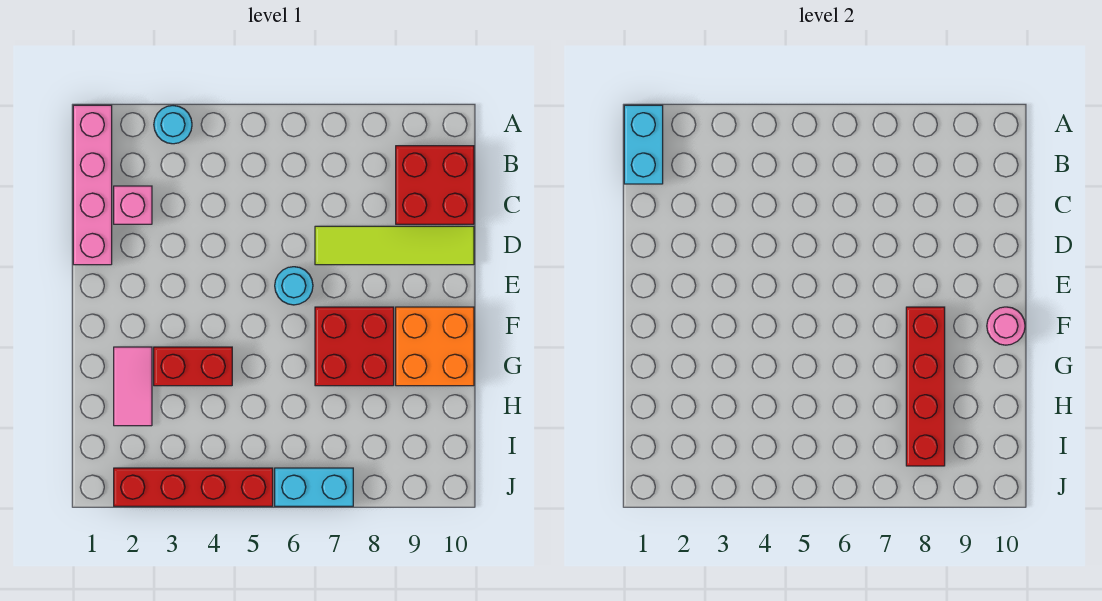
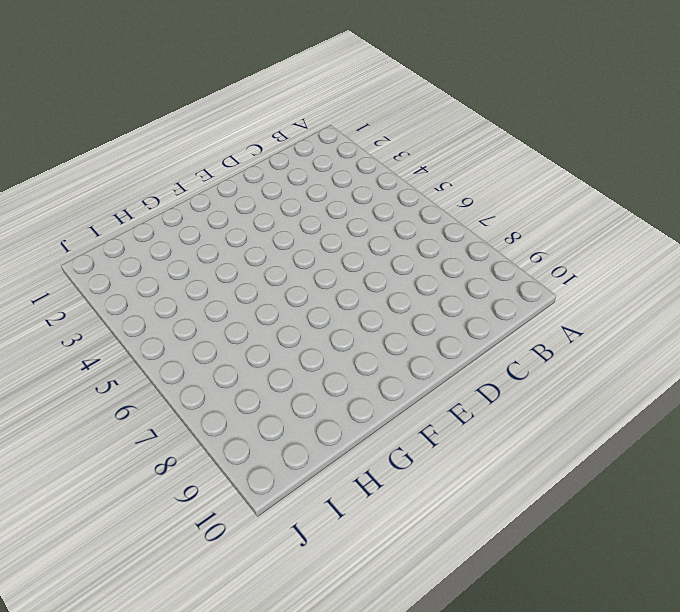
none -> pink brick A1:D1 level 1
none -> cyan round brick A3 level 1
none -> red brick B9:C10 level 1

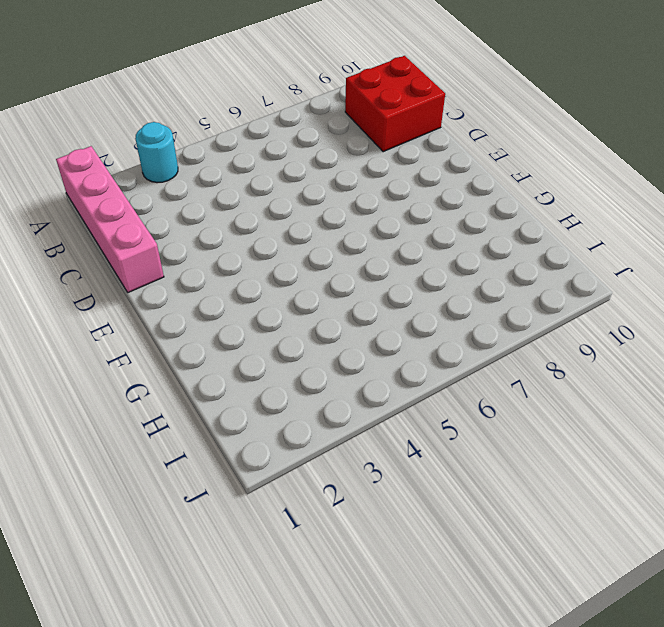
none -> pink brick C2 level 1
none -> lime tile D7:D10 level 1
none -> cyan round brick E6 level 1

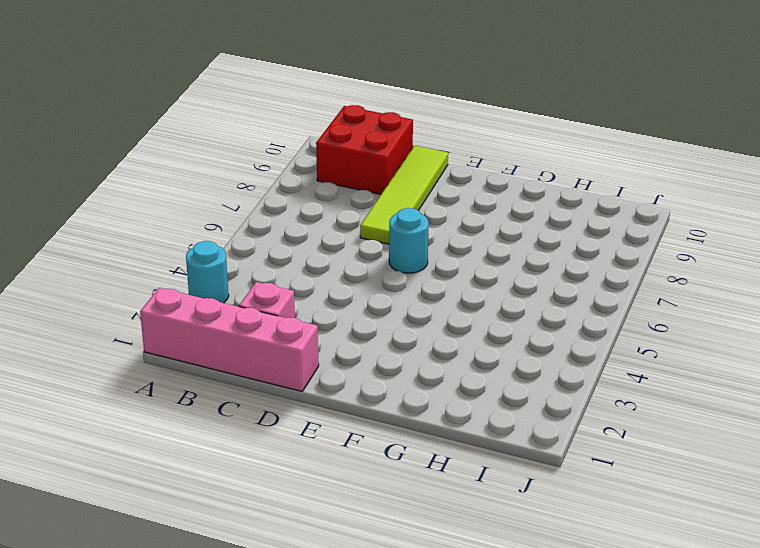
none -> red brick F7:G8 level 1
none -> orange brick F9:G10 level 1
none -> pink tile G2:H2 level 1

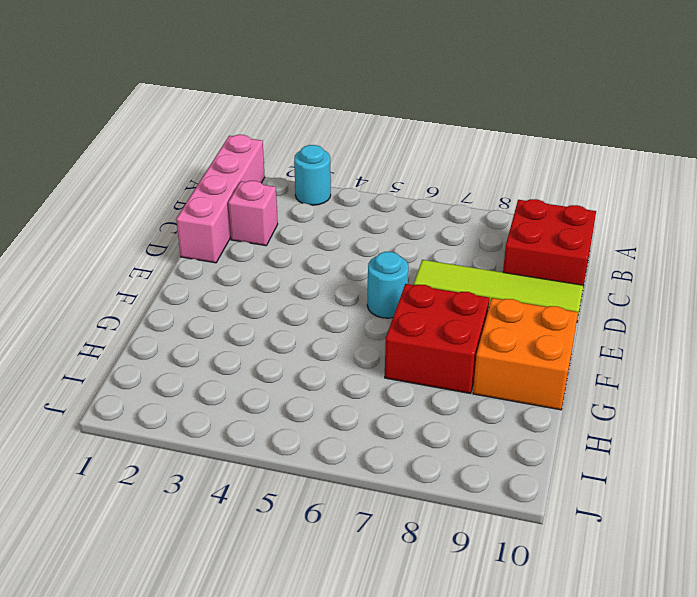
none -> pink tile G2:H2 level 1
none -> red brick G3:G4 level 1
none -> red brick J2:J5 level 1

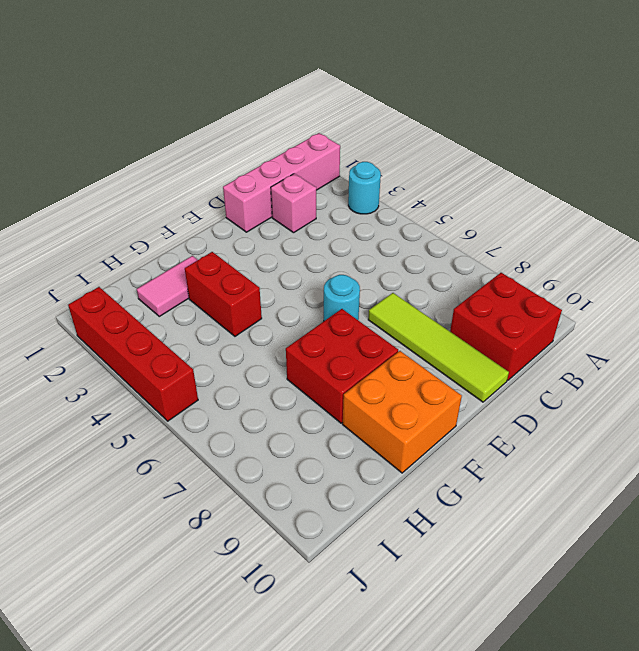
none -> cyan brick J6:J7 level 1
none -> cyan brick A1:B1 level 2
none -> red brick F8:I8 level 2

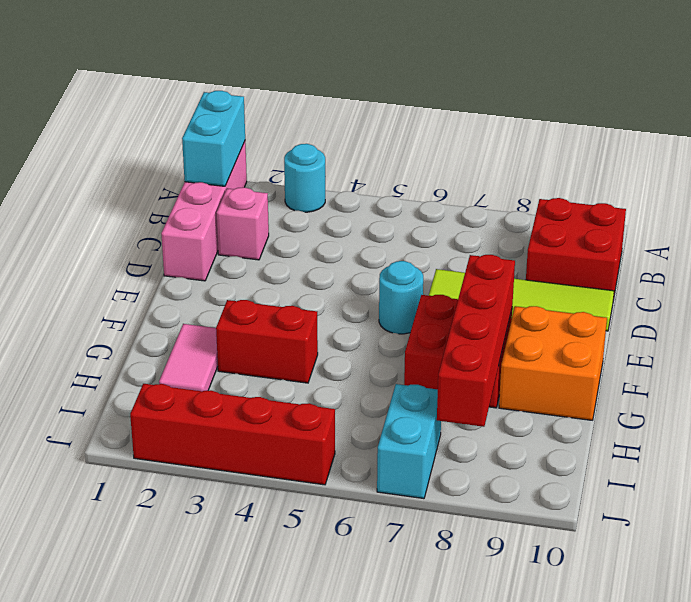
cyan brick I7:J7 level 1 -> cyan brick J6:J7 level 1
none -> pink round brick F10 level 2

